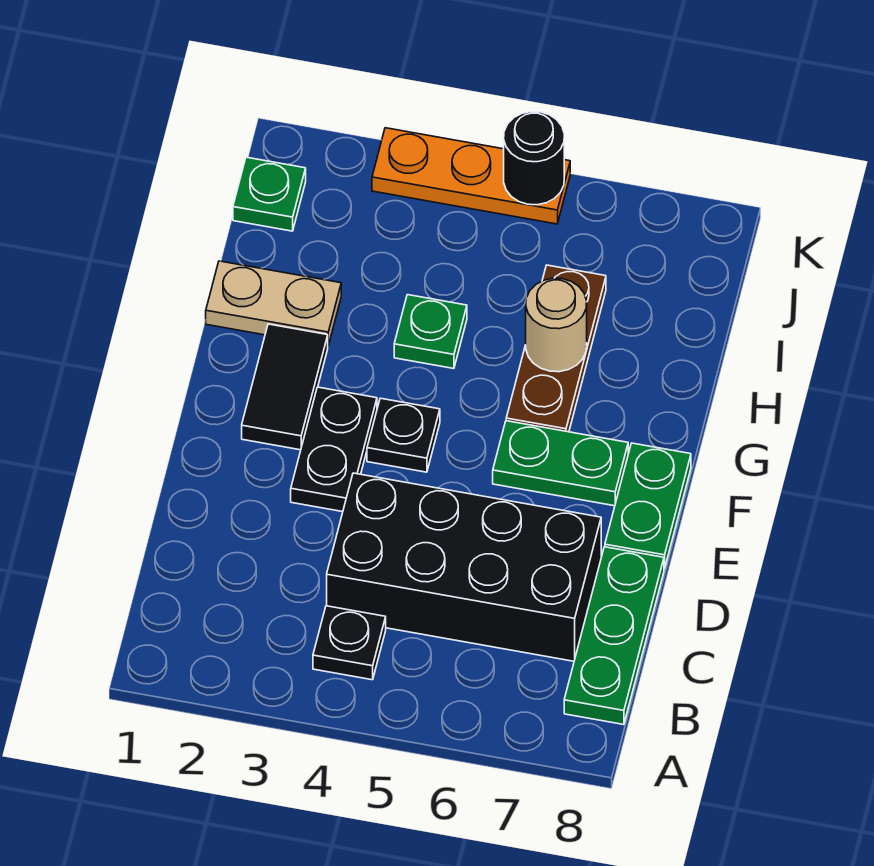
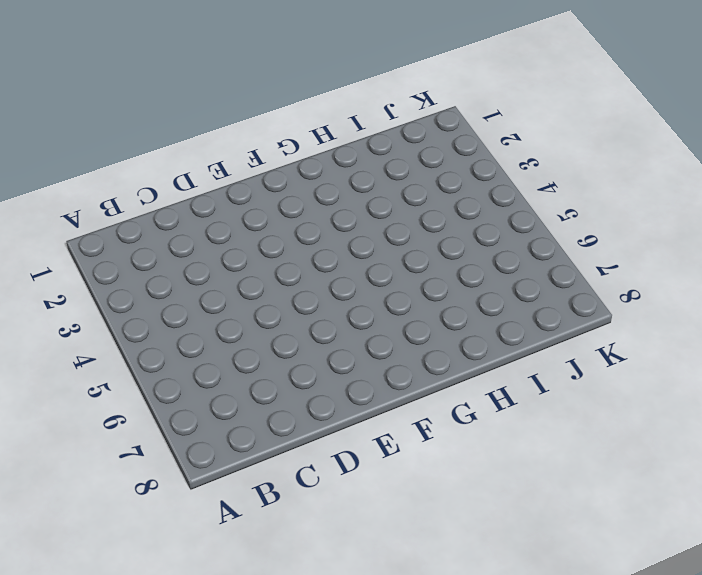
none -> black plate B4 level 1
none -> green plate B8:D8 level 1
none -> black brick C4:D7 level 1

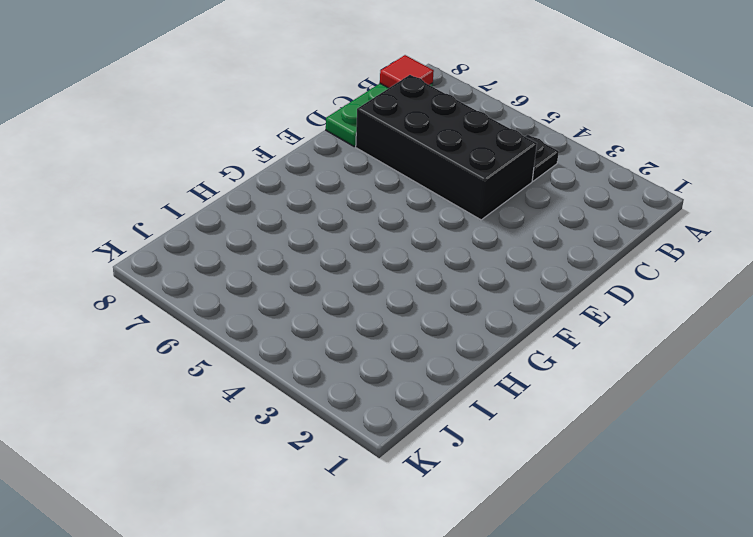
red tile B8 level 2 -> none
none -> black plate E3:F3 level 1
none -> green plate E8:F8 level 1
none -> black tile F2:G2 level 1

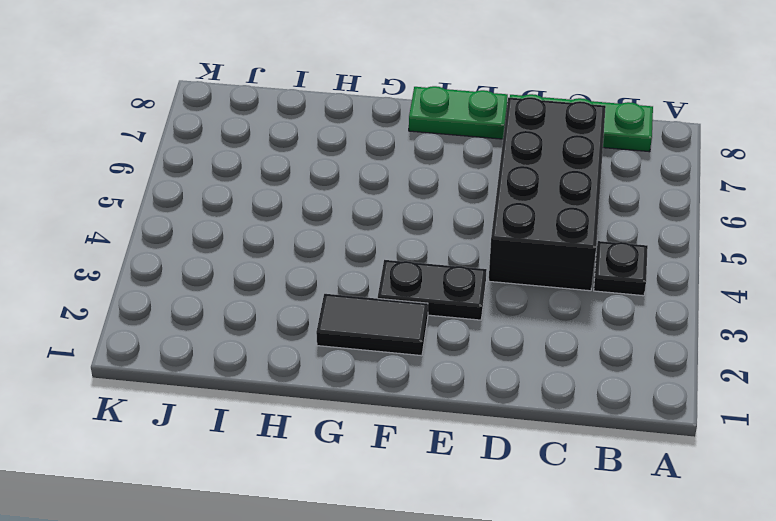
none -> black plate F4 level 1
none -> green plate F6:F7 level 1
none -> brown plate G6:I6 level 1

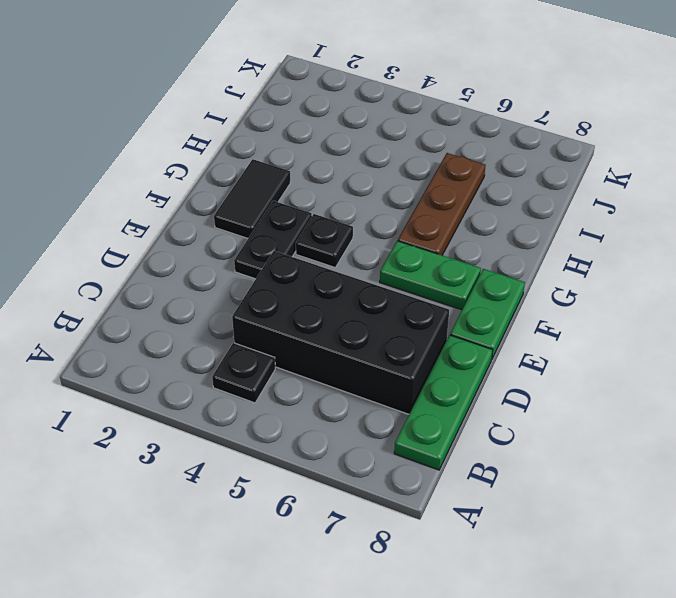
none -> tan plate H1:H2 level 1
none -> green plate H4 level 1
none -> green plate J1 level 1

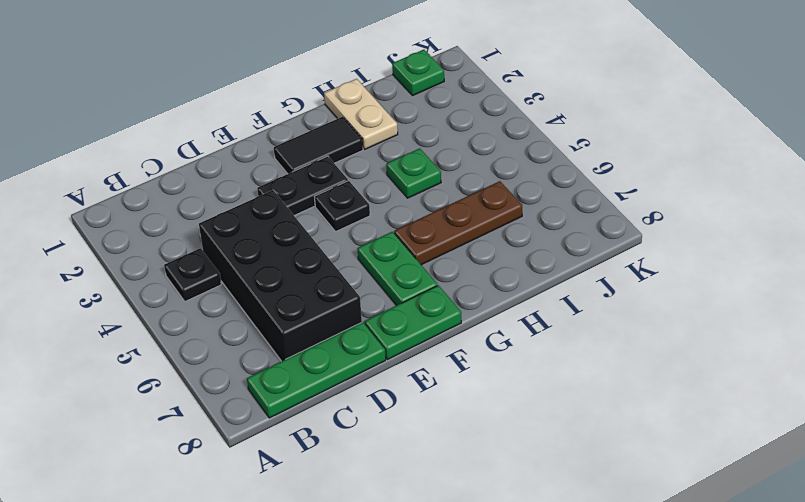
none -> orange plate K3:K5 level 1
none -> tan round brick H6 level 2
none -> black round brick K5 level 2

